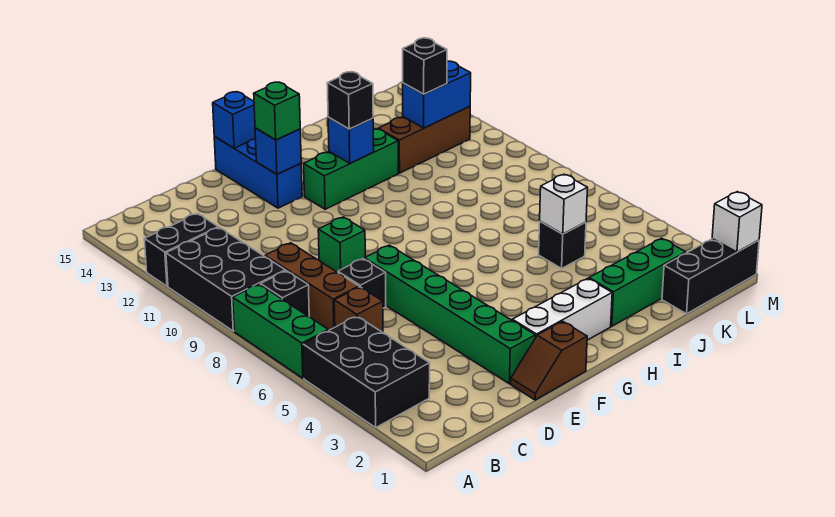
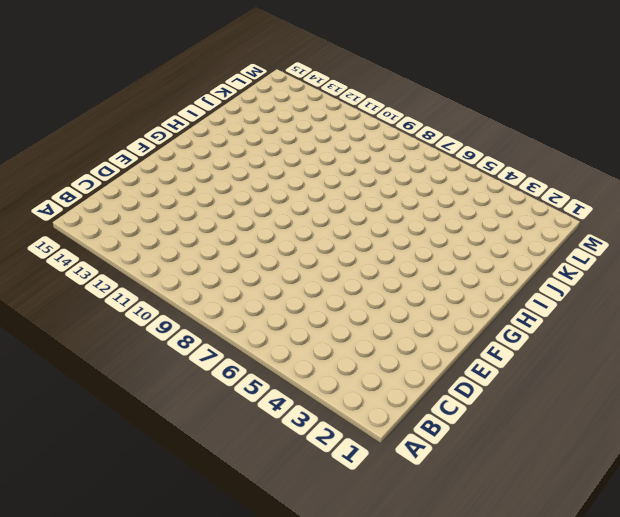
none -> black brick A3:B5 level 1
none -> green brick A6:A8 level 1
none -> black brick A9:B11 level 1

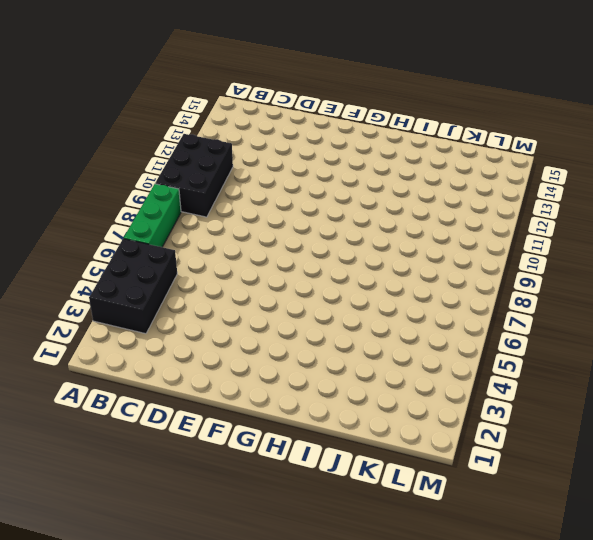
none -> black brick A12:B12 level 1
none -> black brick B8 level 1
none -> brown brick C6 level 1

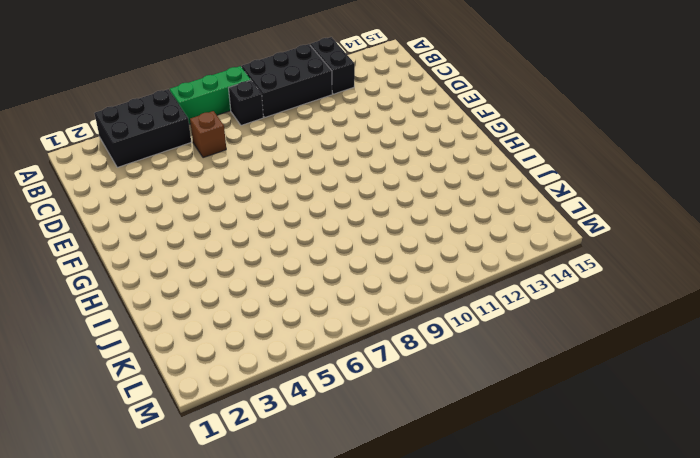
none -> brown brick C7:C9 level 1
none -> black brick D7 level 1
none -> brown slope E1:F1 level 1 top F

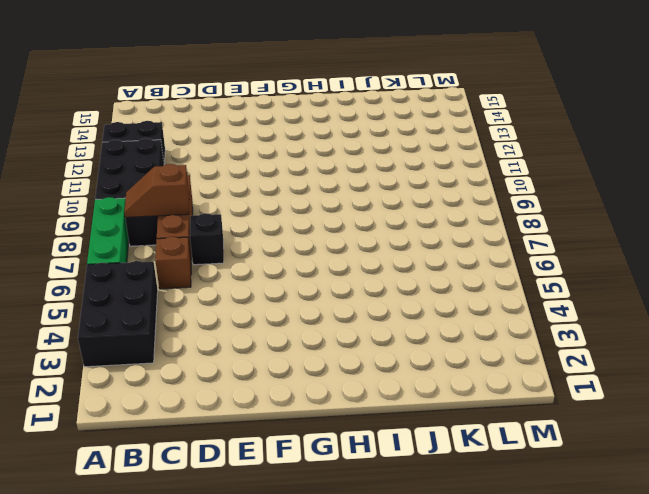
brown slope B8:C8 level 2 top C -> brown slope E1:F1 level 1 top F
none -> green brick E2:E7 level 1
none -> green brick E9 level 1
none -> white brick F2:H2 level 1

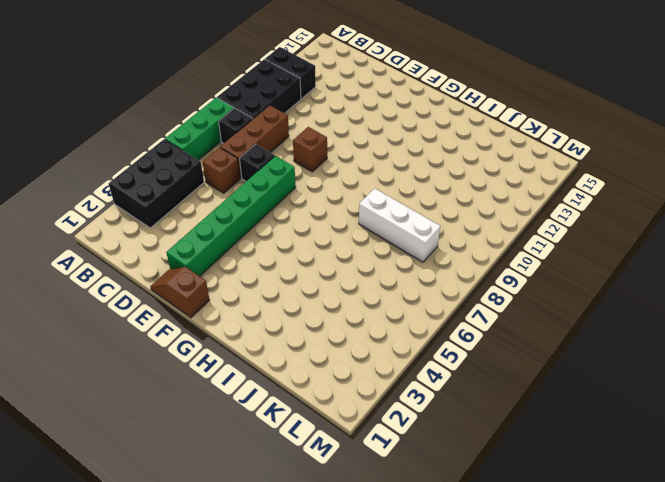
brown brick E9 level 1 -> green brick E9 level 1
white brick I8:K8 level 1 -> white brick F2:H2 level 1
none -> blue brick F13:F15 level 1
none -> green brick G12:I12 level 1
none -> green brick I2:K2 level 1

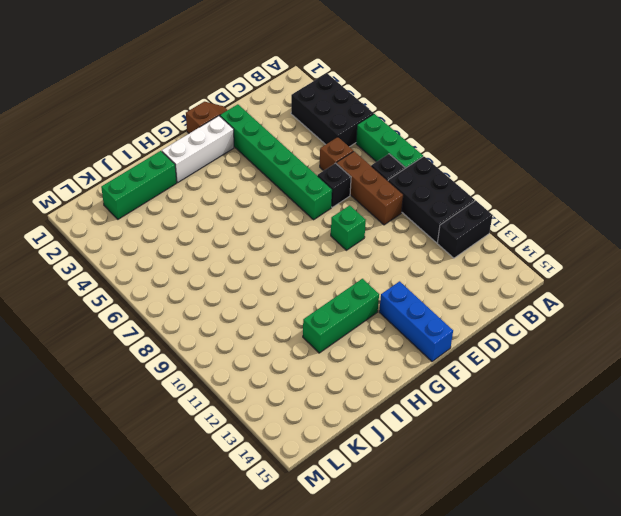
none -> black brick J5 level 1
none -> brown brick J12:L12 level 1
none -> black brick K1:M1 level 1

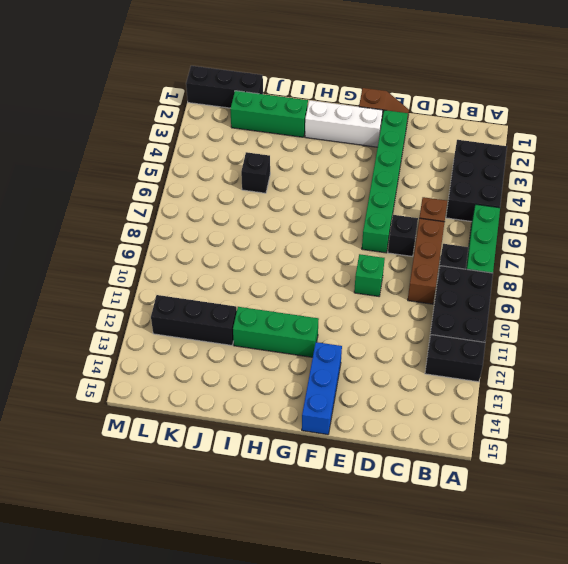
black brick J12:L12 level 1 -> brown brick J12:L12 level 1
none -> blue brick F13 level 2
none -> blue brick F15 level 2
none -> blue brick H12 level 2

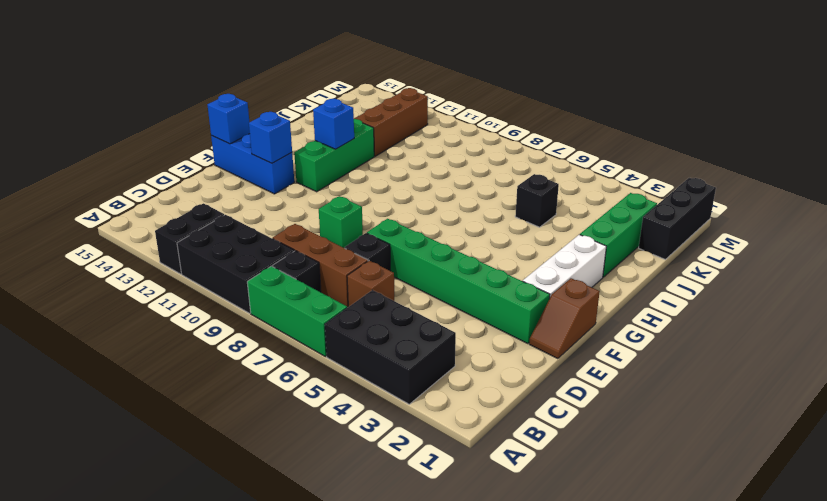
none -> white brick J5 level 2
none -> blue brick K12:L12 level 2
none -> white brick M1 level 2

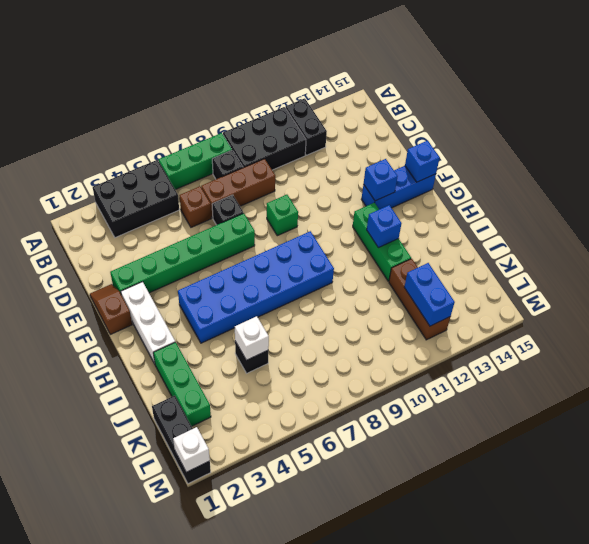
blue brick G4:H9 level 1 -> none
none -> green brick F13 level 3
none -> black brick H12 level 3
none -> black brick K12 level 3

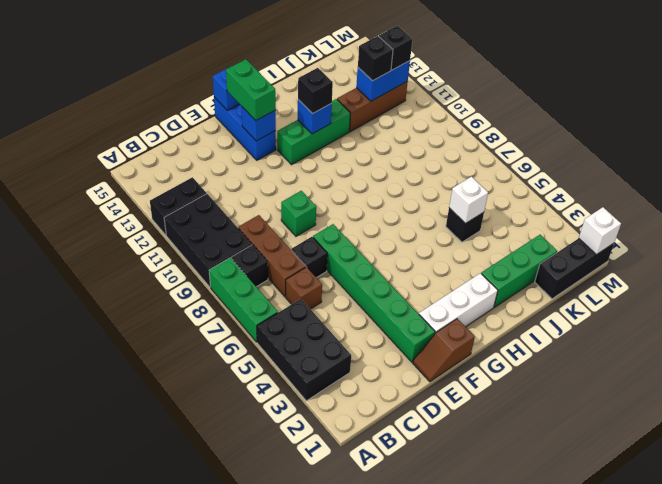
green brick F13:F14 level 3 -> green brick F13 level 3
black brick L12 level 3 -> none

